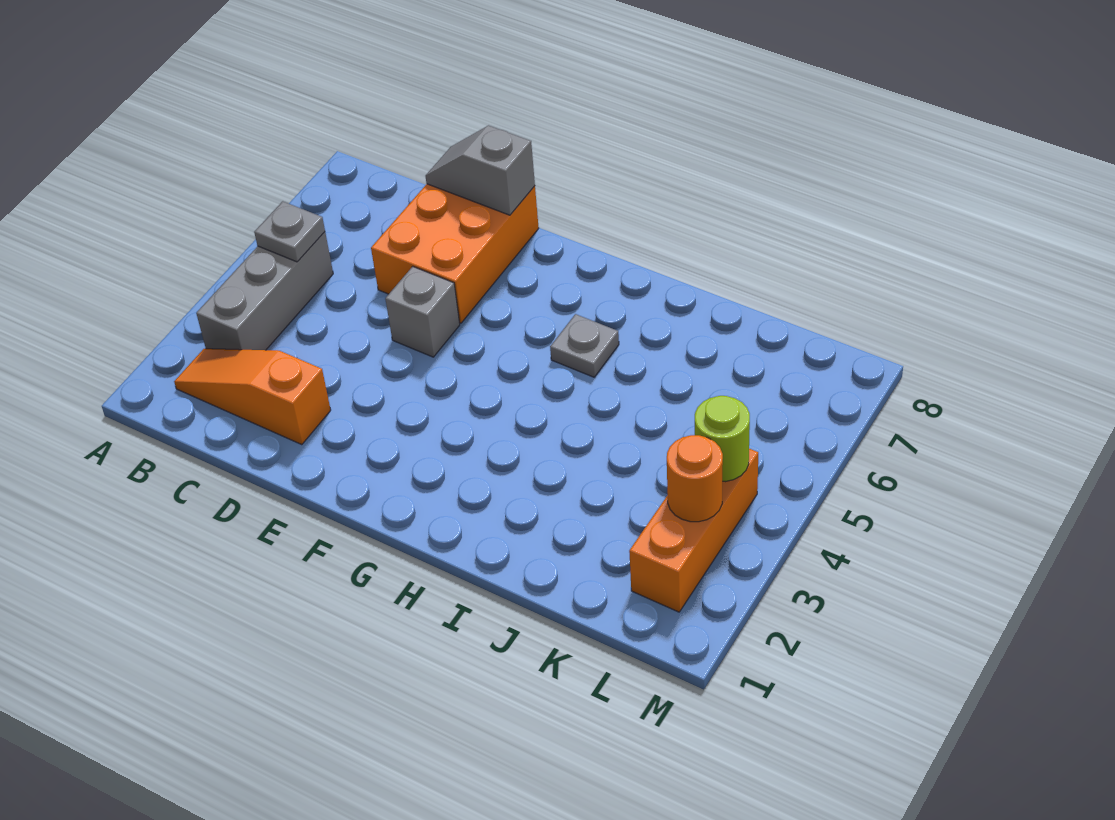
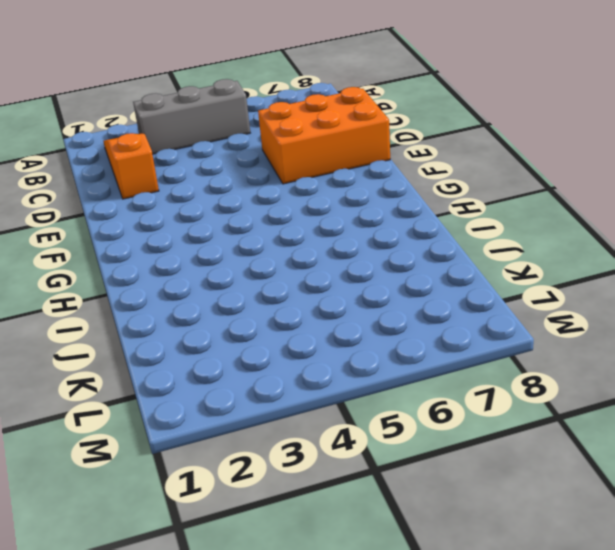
none -> grey brick E5 level 1
none -> grey plate H6 level 1

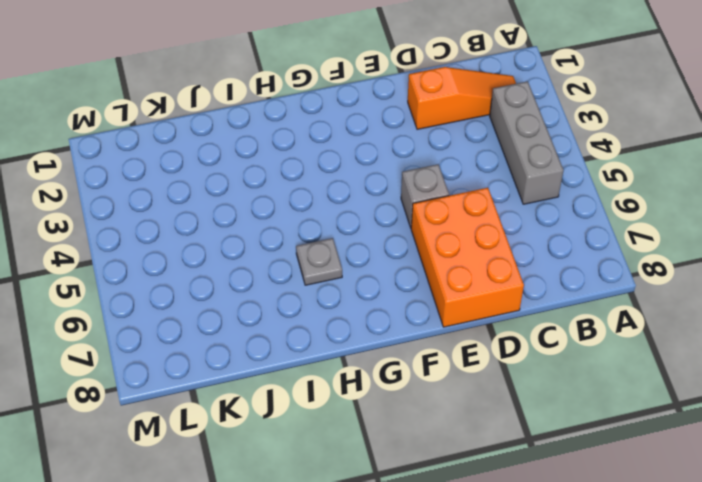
none -> orange brick L2:L4 level 1
none -> grey plate B5 level 2

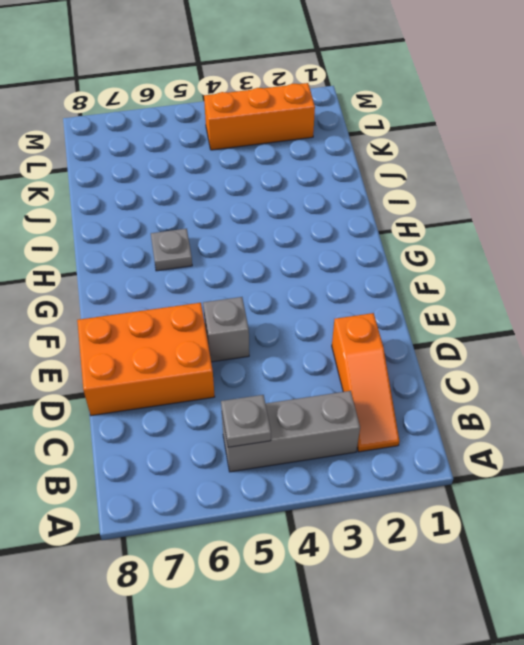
none -> grey slope D8:E8 level 2 top E
none -> orange round brick L3 level 2

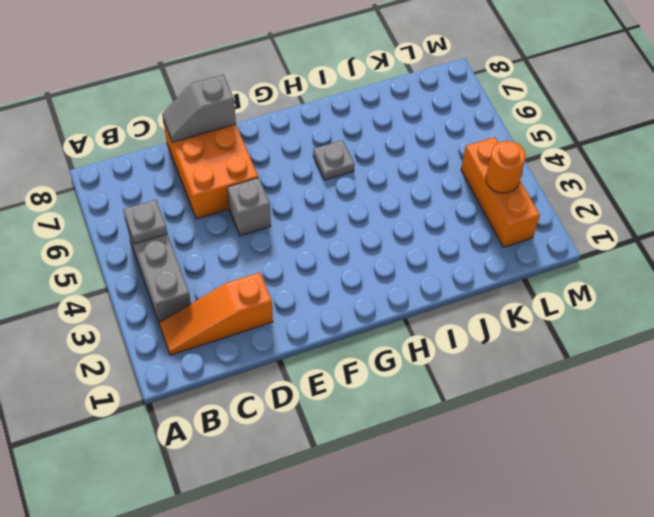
none -> lime round brick L4 level 2

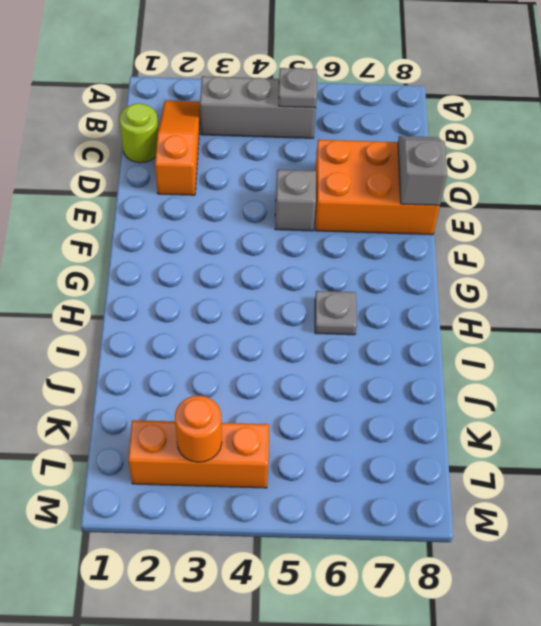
lime round brick C1 level 1 -> lime round brick L4 level 2

